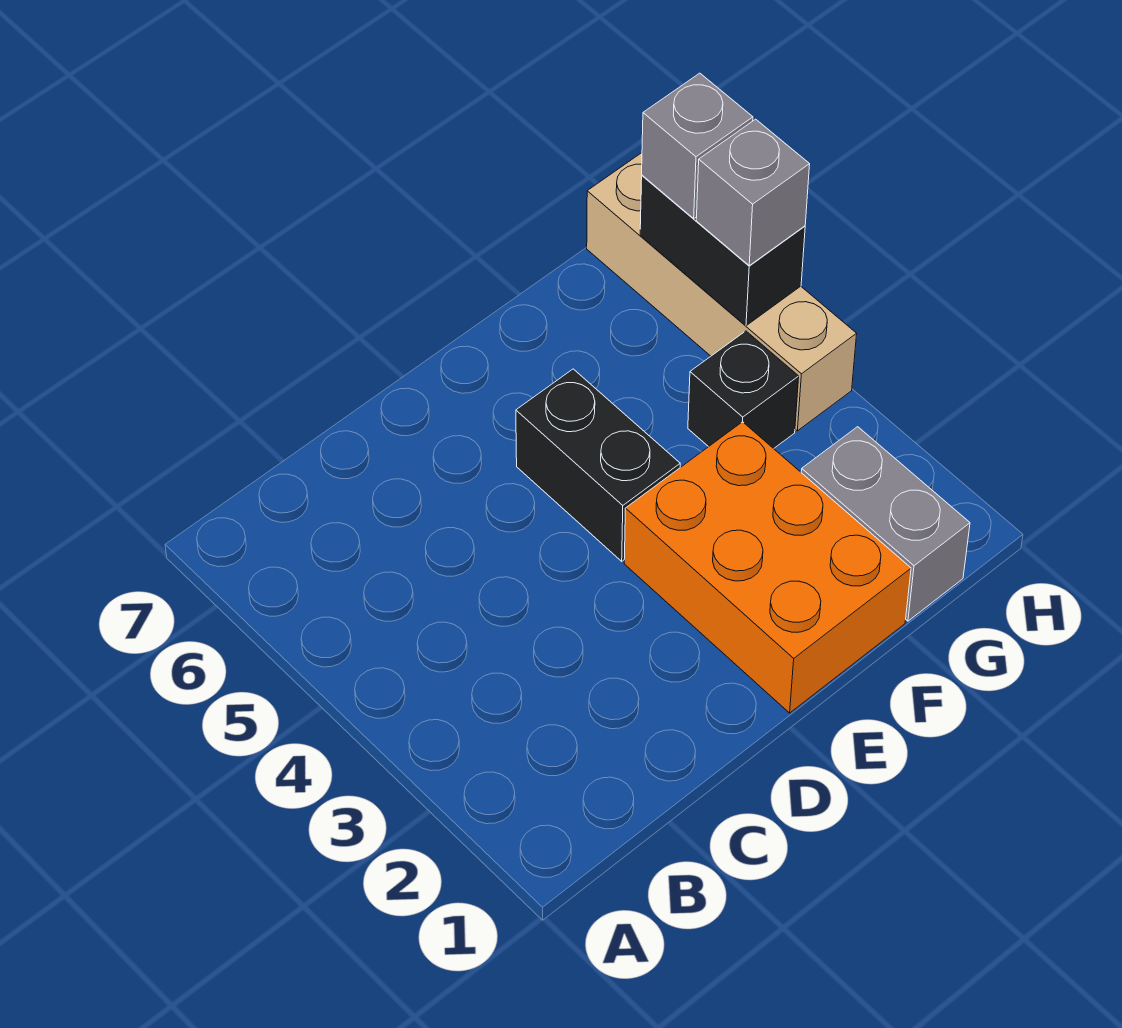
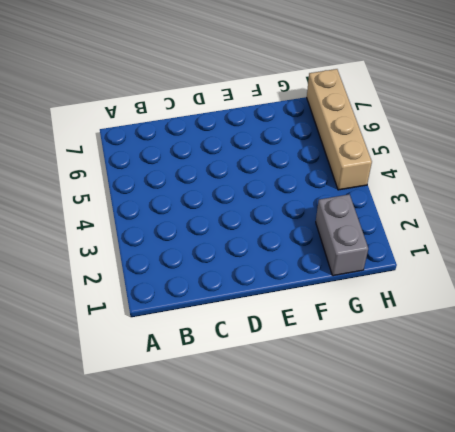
none -> orange brick E1:F3 level 1
none -> black brick E4:E5 level 1

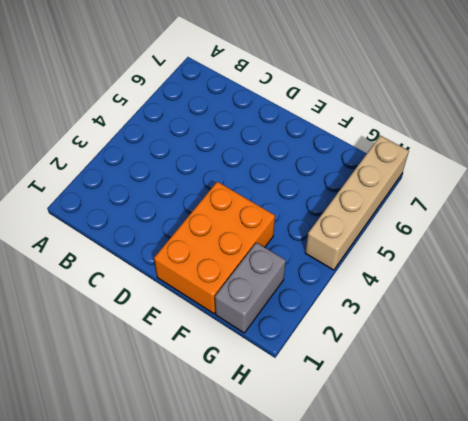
none -> black brick E4:E5 level 1
none -> black brick G4 level 1

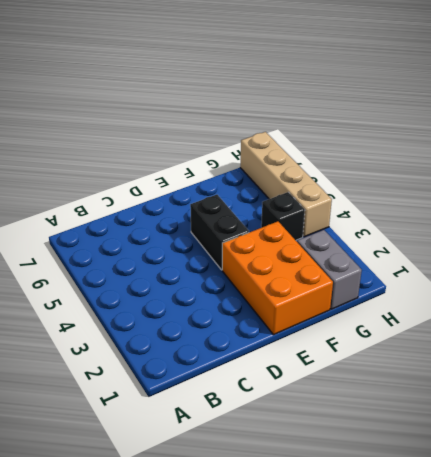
none -> black brick H5:H6 level 2
none -> grey brick H5 level 3

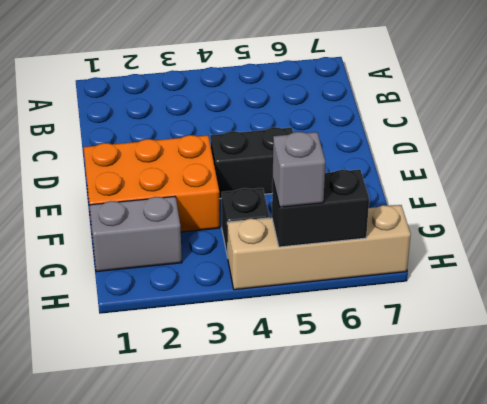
none -> grey brick H6 level 3

